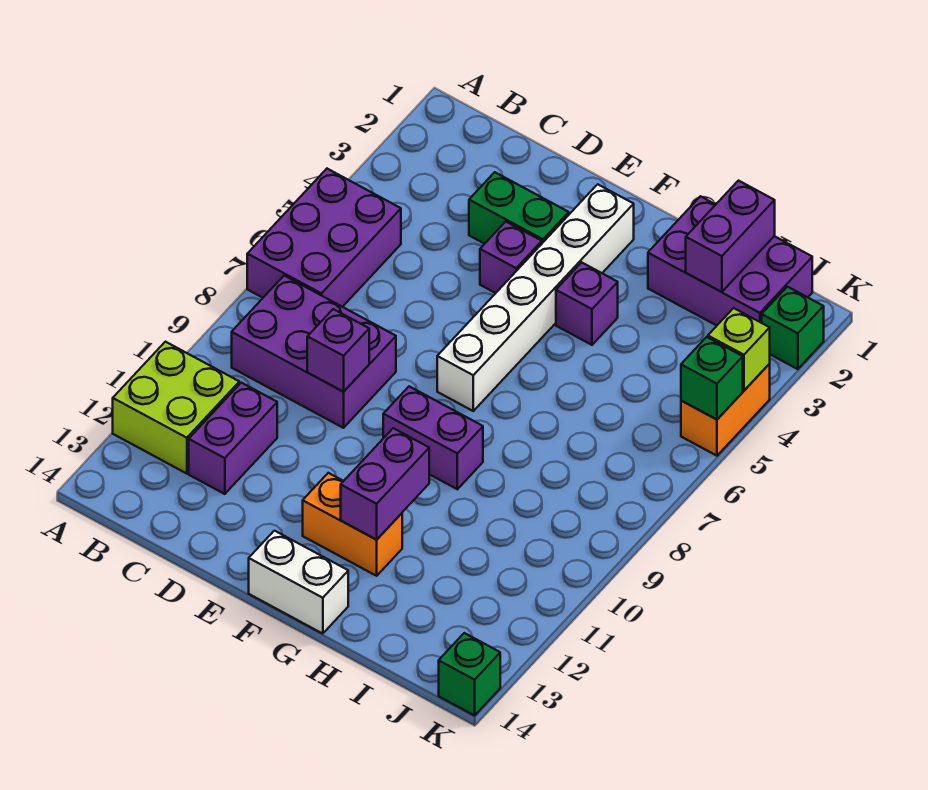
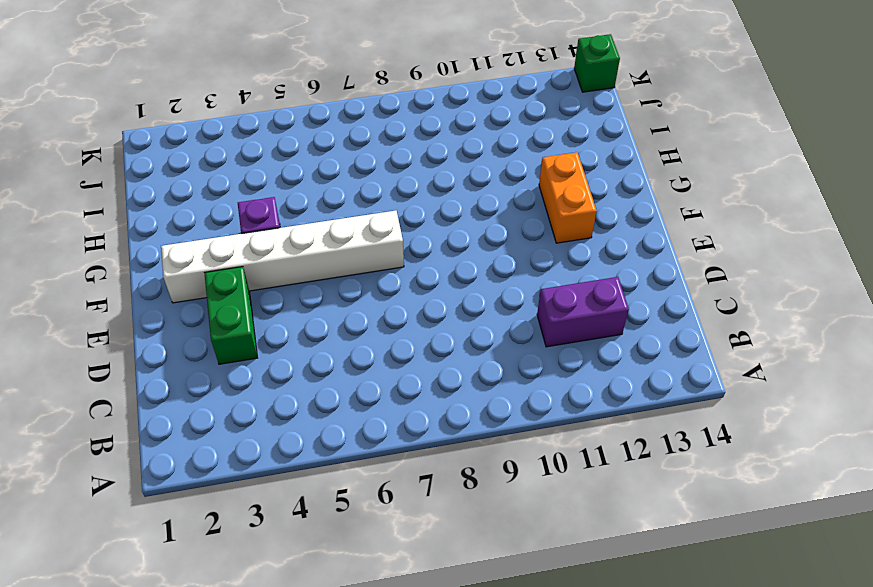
none -> purple brick A5:B7 level 1
none -> lime brick A11:B12 level 1
none -> purple brick B8:D9 level 1

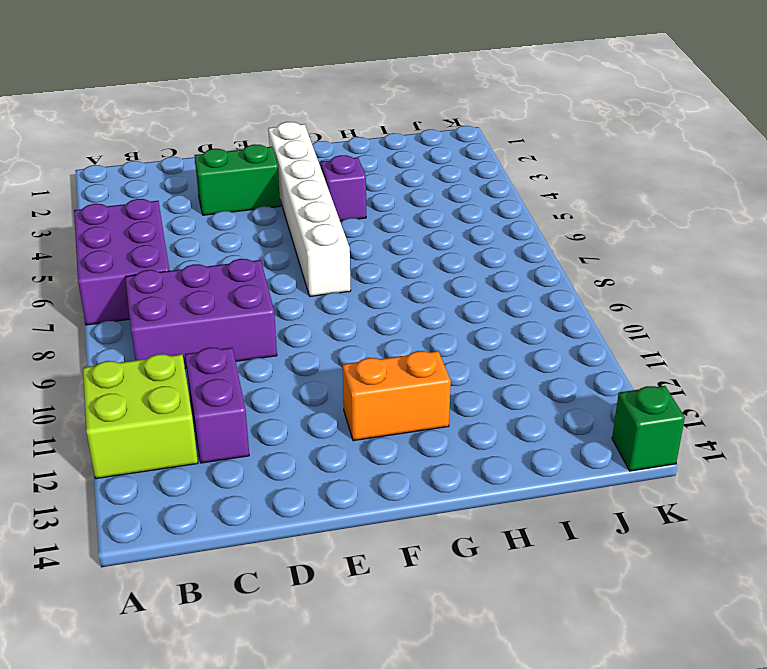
none -> purple brick E4 level 1
none -> purple brick F9:G9 level 1
none -> white brick F14:G14 level 1

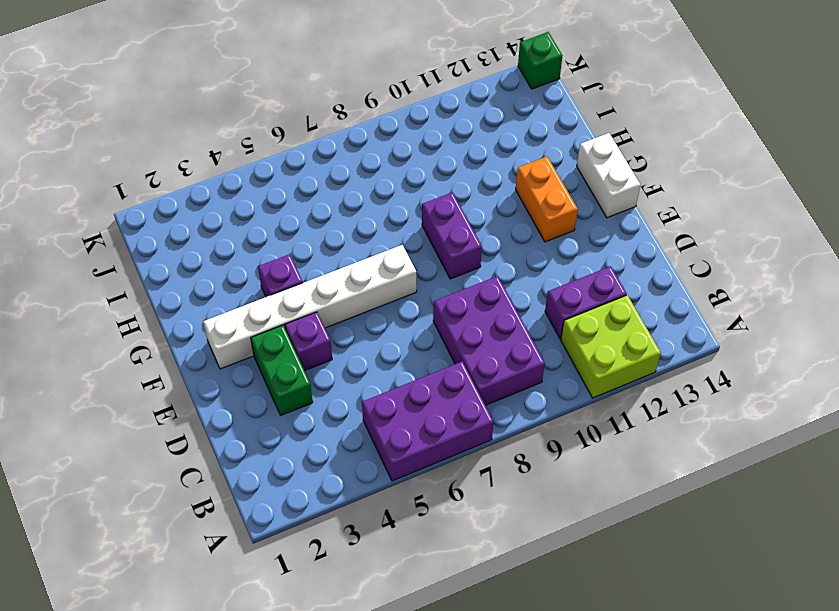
none -> purple brick H1:J2 level 1
none -> green brick K2 level 1
none -> orange brick K4:K5 level 1

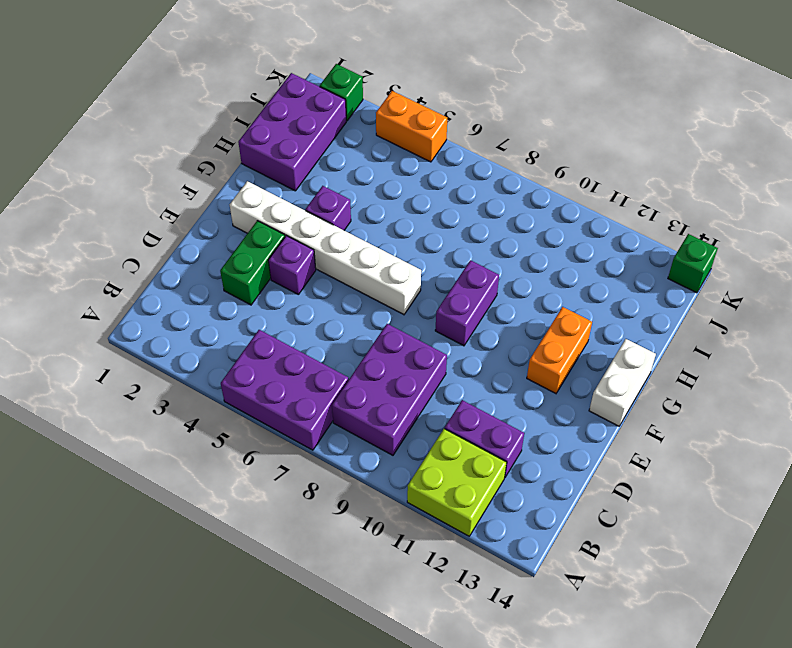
none -> purple brick D9 level 2
none -> purple brick G11:G12 level 2
none -> purple brick I1:I2 level 2

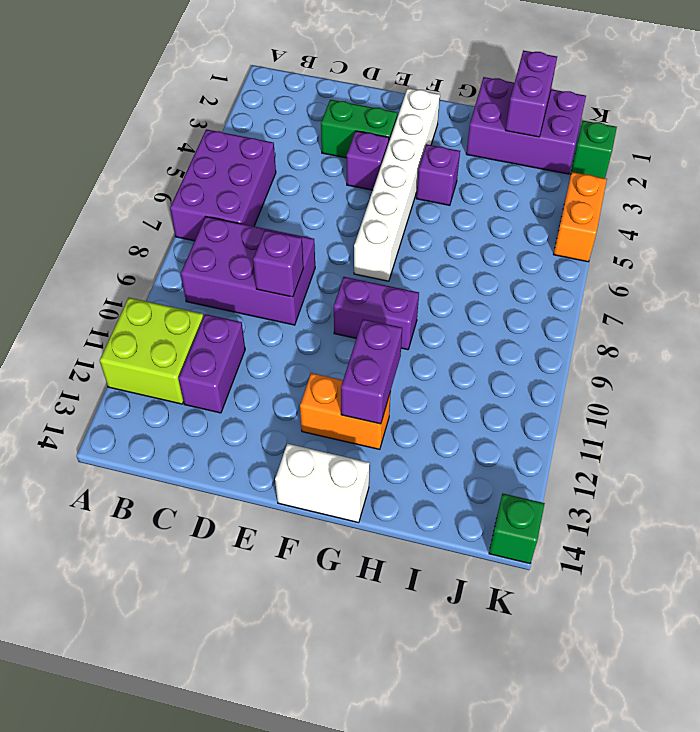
none -> lime brick K4 level 2
none -> green brick K5 level 2

